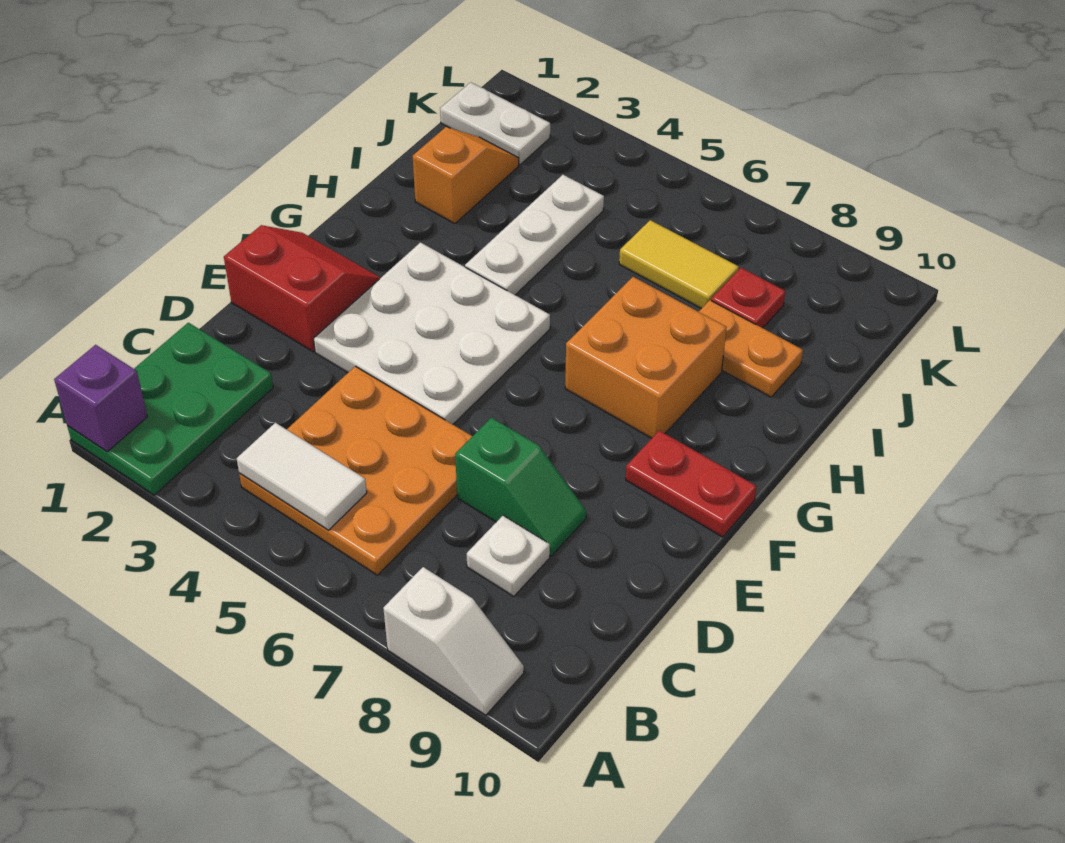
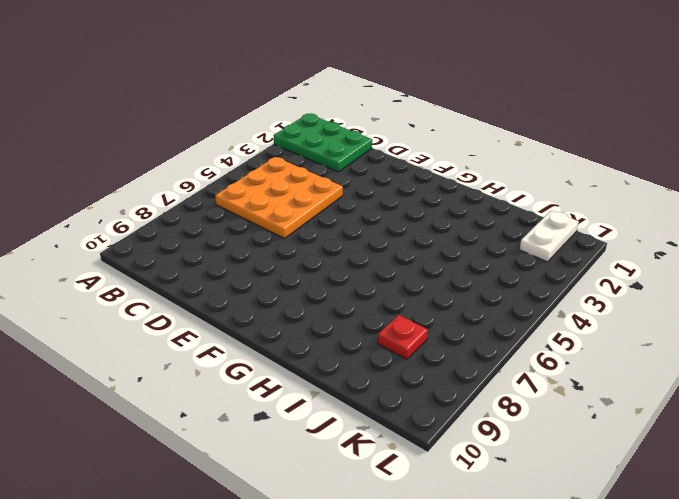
none -> white slope A8:A9 level 1 top 8
none -> white plate C8 level 1
none -> green slope D7:D8 level 1 top 7

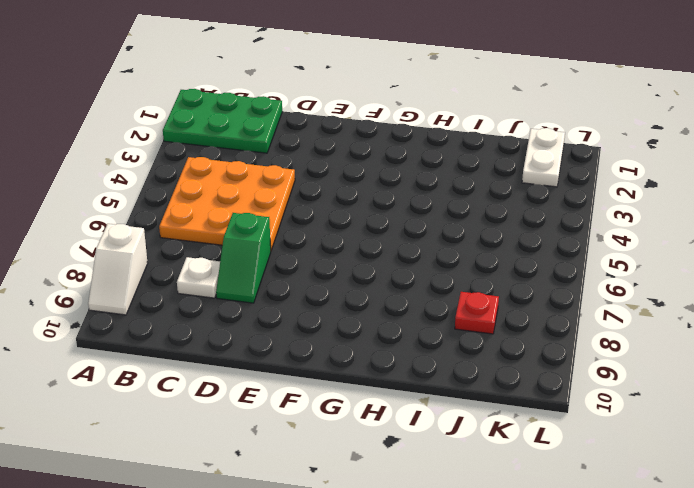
none -> red slope E1:F2 level 1 top E
none -> white plate E3:G5 level 1
none -> red plate F9:F10 level 1

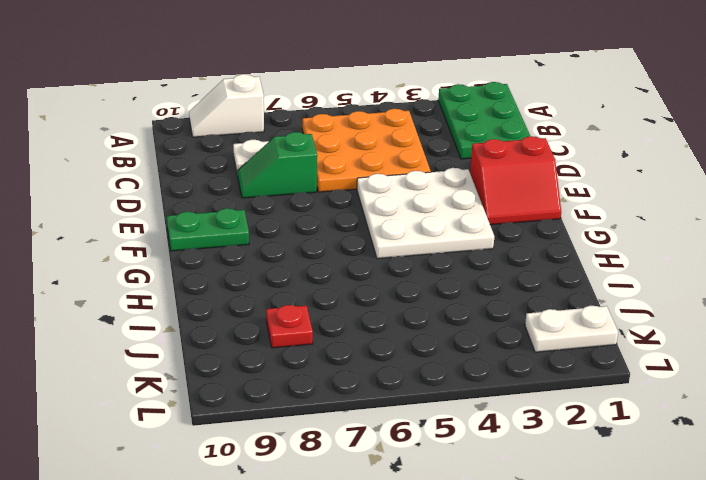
green plate F9:F10 level 1 -> red plate F9:F10 level 1
none -> orange brick G7:H8 level 1
none -> white plate H4:J4 level 1
none -> orange slope I2:J2 level 1 top I

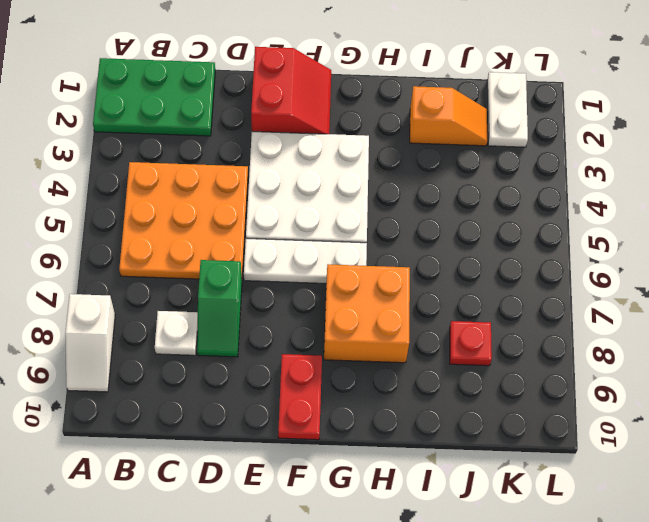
white plate E6:G6 level 1 -> white plate H4:J4 level 1
none -> orange plate I8:I9 level 1
none -> yellow tile J6:J7 level 1
none -> purple brick A1 level 2

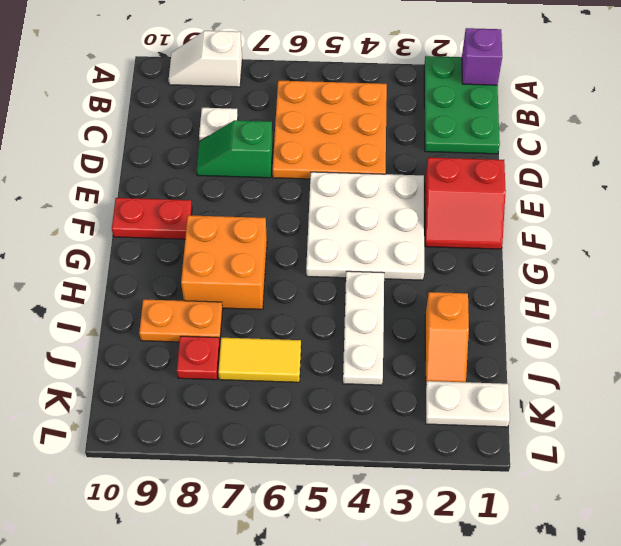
none -> white tile B4:B5 level 2

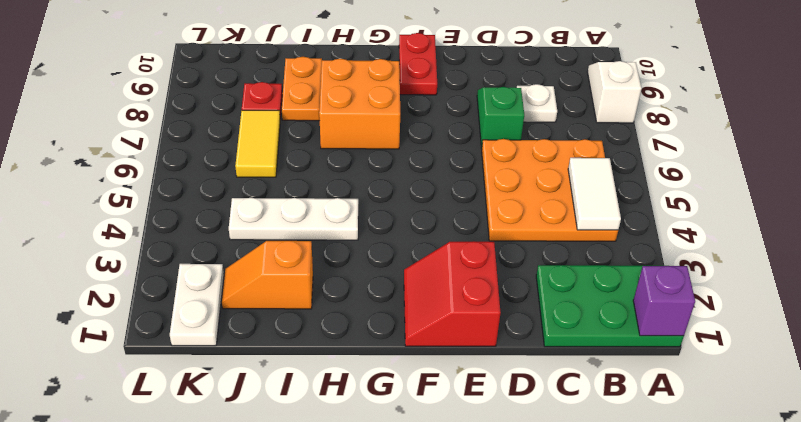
none -> white plate E3:G5 level 1

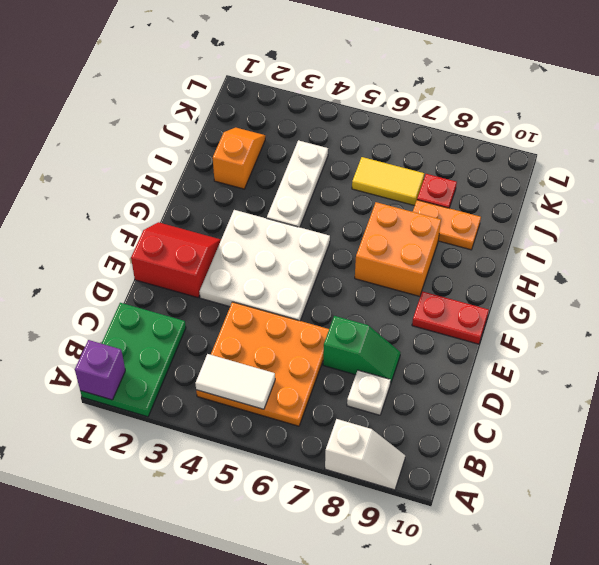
none -> white plate K1:K2 level 1

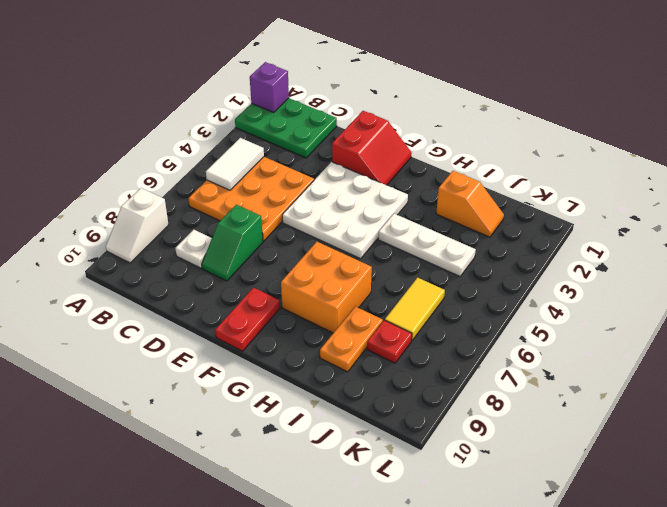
none -> white plate K1:K2 level 1

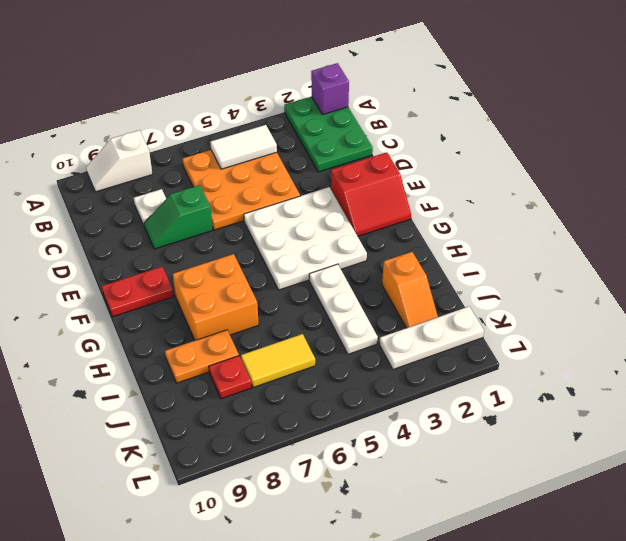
white plate K1:K3 level 1 -> white plate K1:K2 level 1

